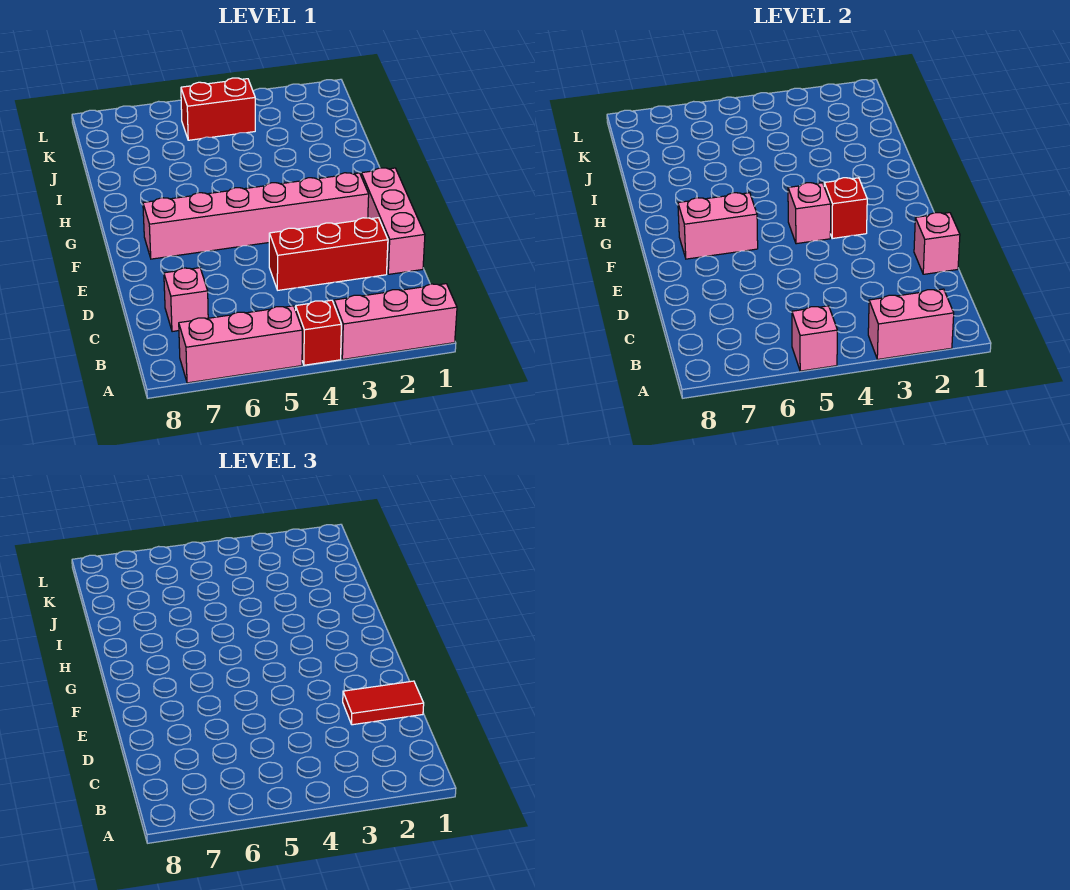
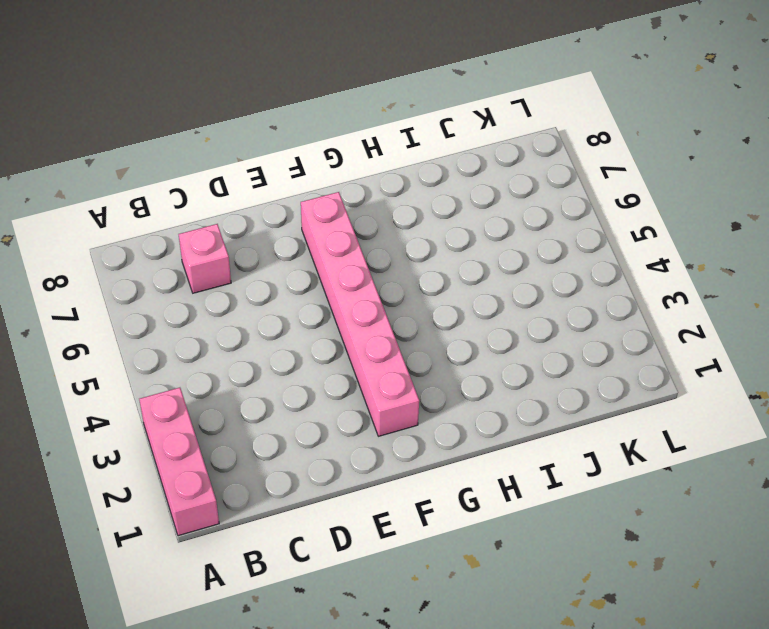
none -> red brick A4 level 1
none -> pink brick A5:A7 level 1
none -> pink brick D1:F1 level 1

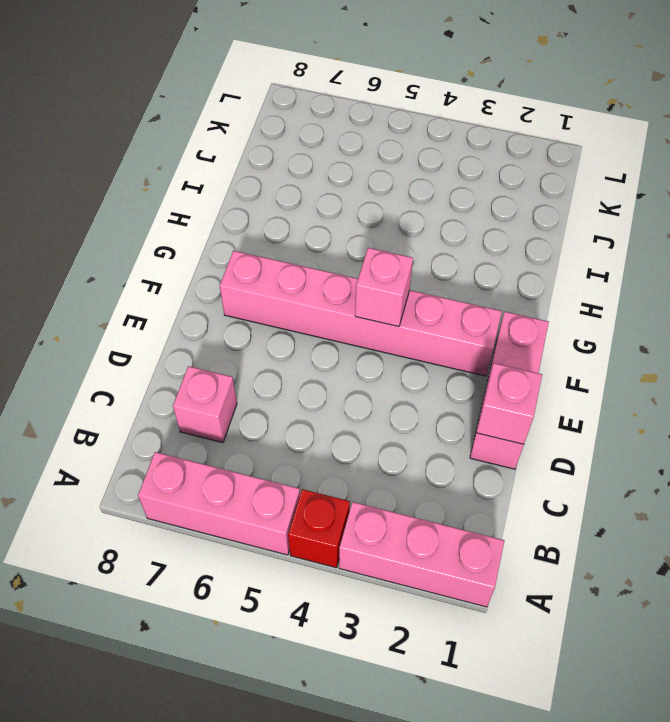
none -> red brick D2:D4 level 1
none -> red brick K4:K5 level 1
none -> pink brick A2:A3 level 2

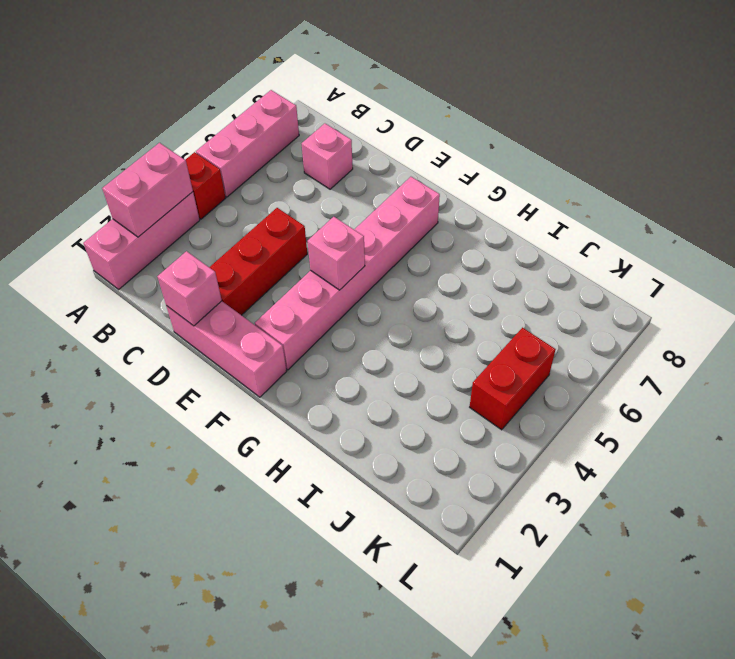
none -> pink brick A5 level 2
none -> red brick F3 level 2
none -> pink brick F6:F7 level 2

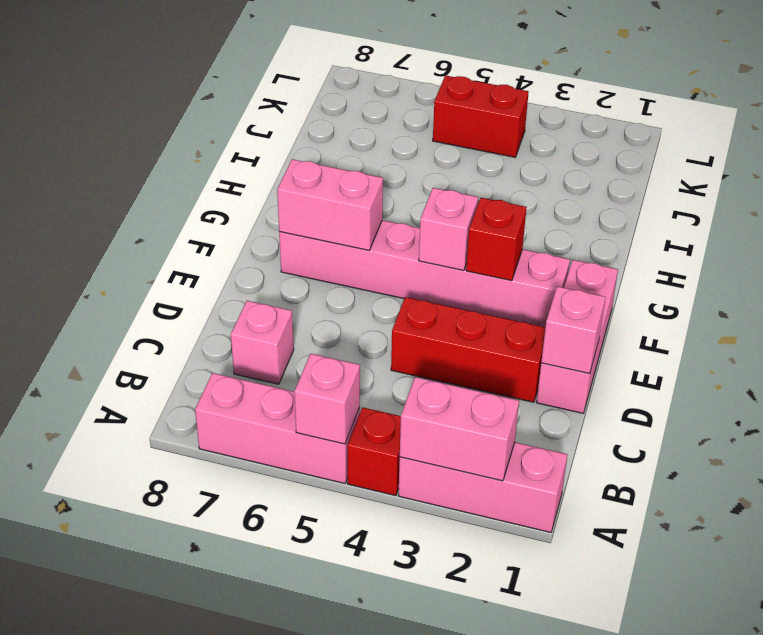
none -> red tile D1:D2 level 3

